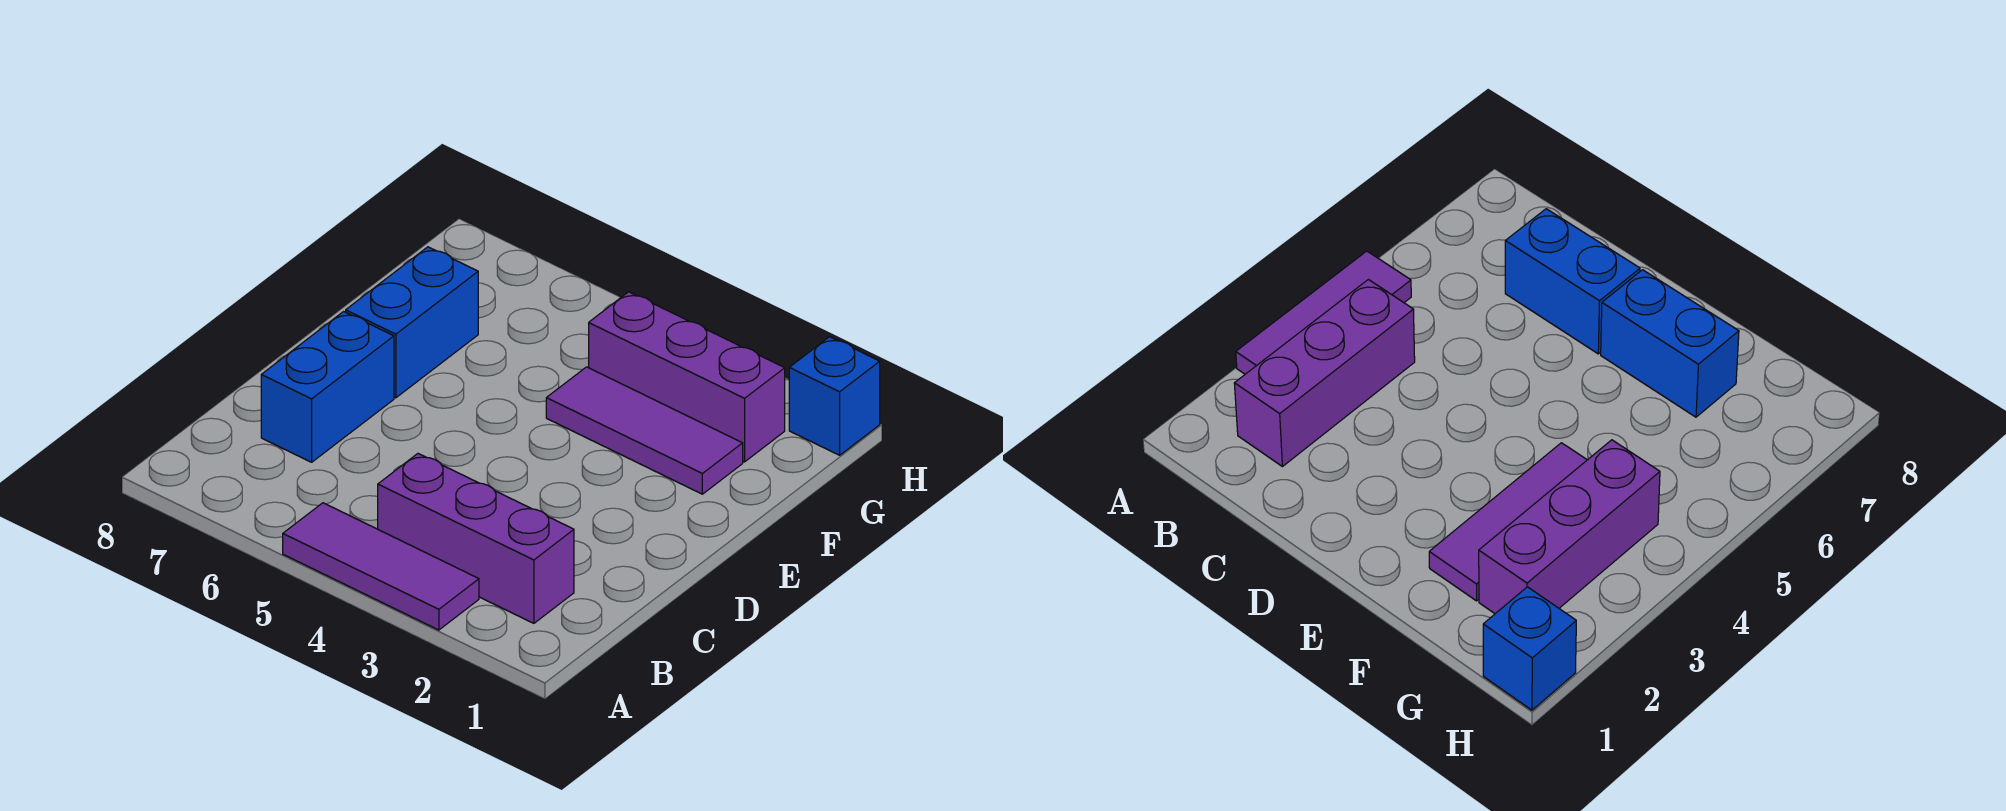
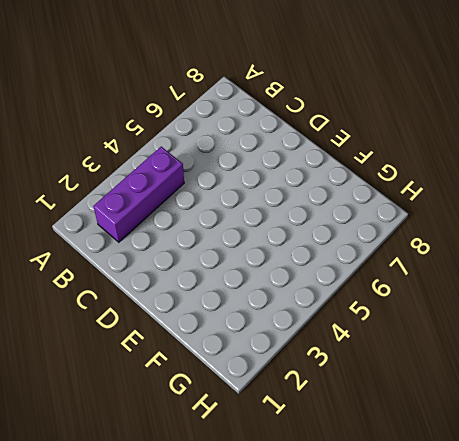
none -> purple tile A3:A5 level 1
none -> blue brick C7:D7 level 1

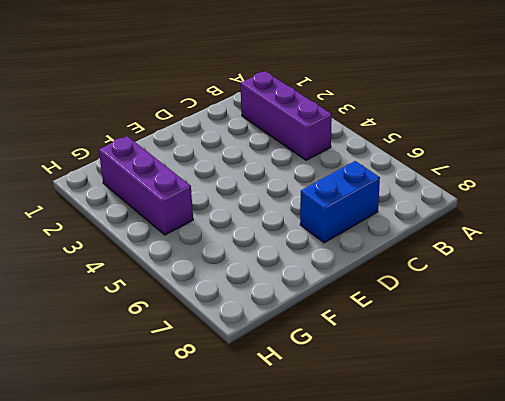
none -> purple tile A3:A5 level 1
none -> blue brick E7:F7 level 1

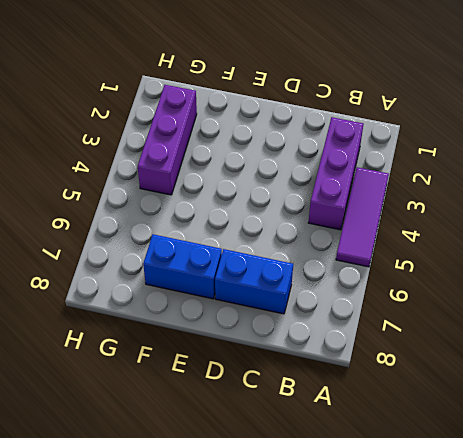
none -> purple tile F2:F4 level 1
none -> blue brick H1 level 1

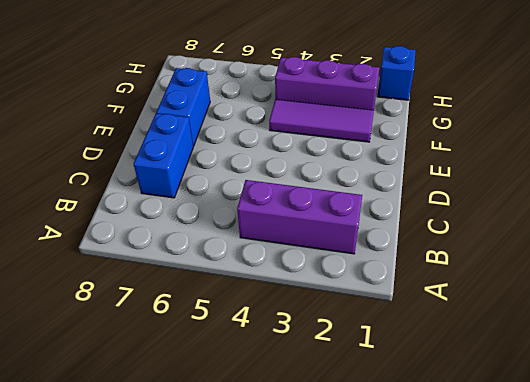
none -> purple tile A3:A5 level 1

